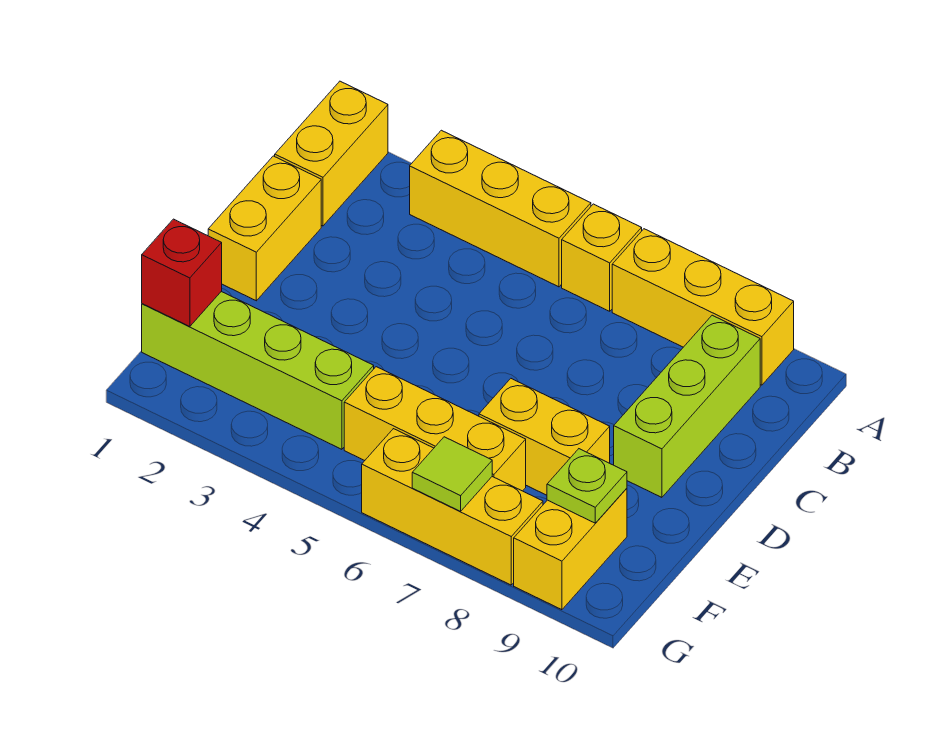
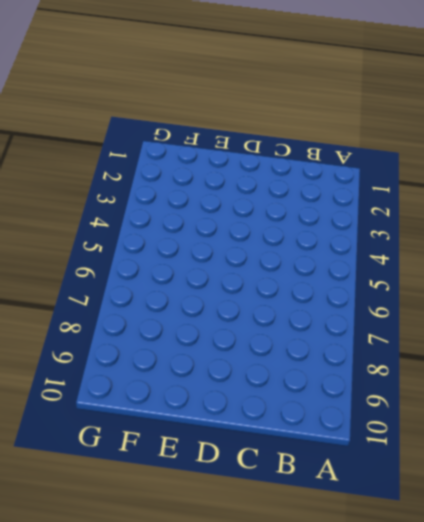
none -> yellow brick A1:B1 level 1
none -> yellow brick A3:A5 level 1
none -> yellow brick A6 level 1

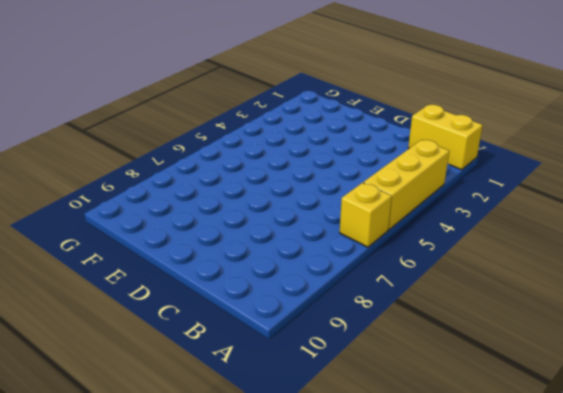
none -> yellow brick A7:A9 level 1
none -> lime brick B9:D9 level 1
none -> yellow brick C1:D1 level 1

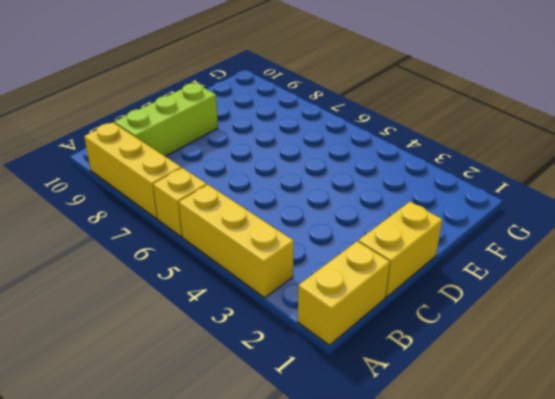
none -> yellow brick E7:E8 level 1
none -> lime brick F1:F4 level 1
none -> yellow brick F5:F7 level 1

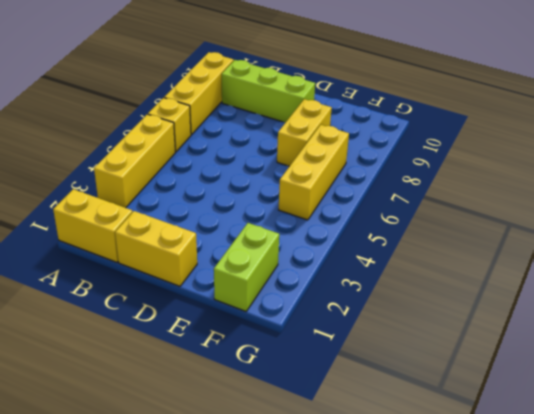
lime brick F1:F2 level 1 -> lime brick F1:F4 level 1
none -> yellow brick F9:G9 level 1
none -> yellow brick G6:G8 level 1
none -> red brick F1 level 2

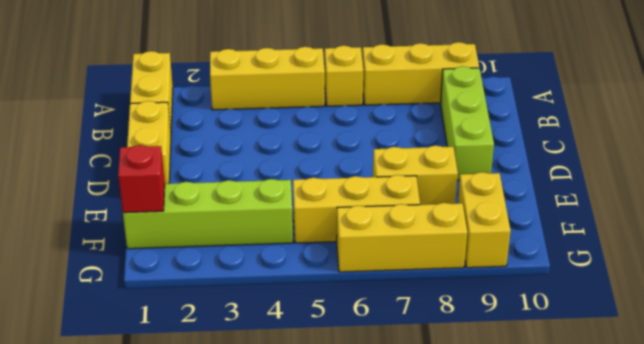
none -> lime plate F9 level 2
none -> lime tile G7 level 2

